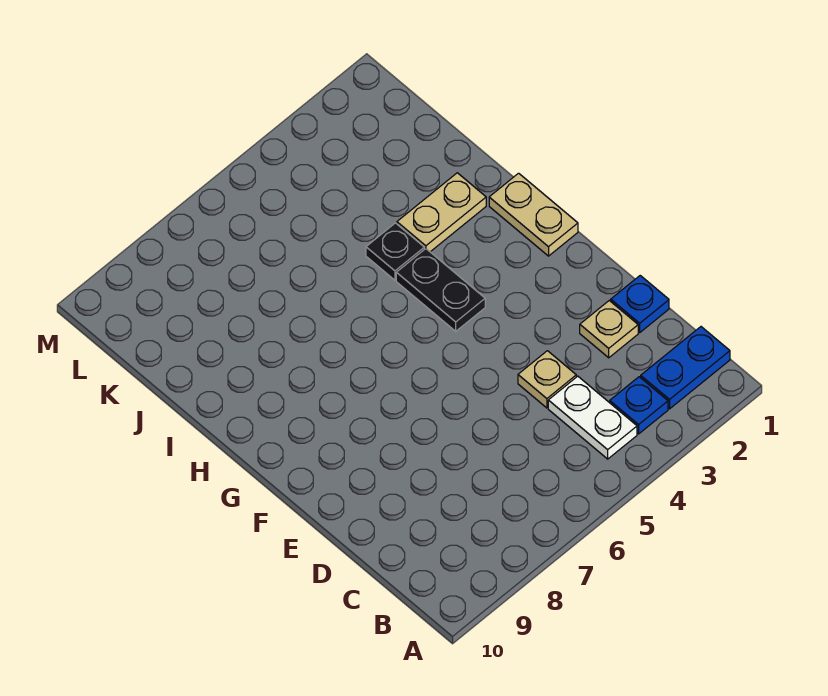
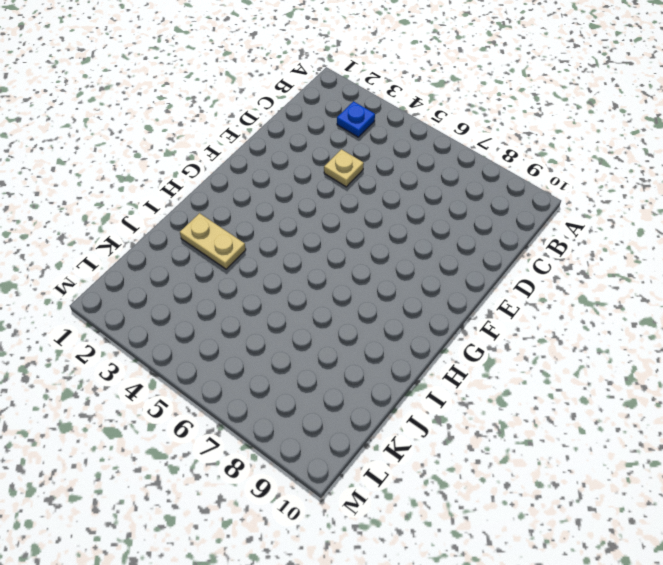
none -> blue plate B1:B2 level 1
none -> white plate B4:C4 level 1

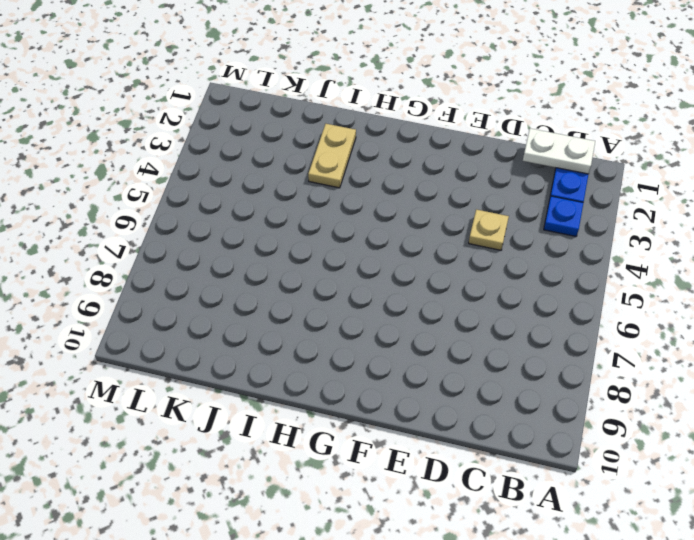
white plate B1:C1 level 2 -> white plate B4:C4 level 1
none -> blue plate D1 level 1
none -> tan plate D2 level 1

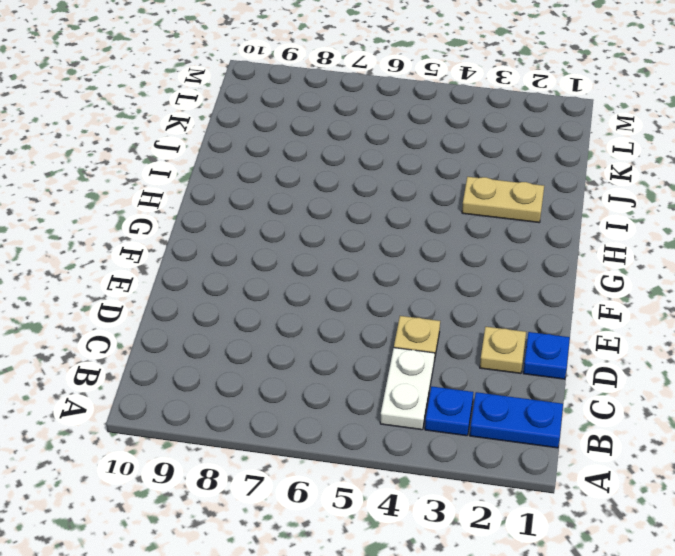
none -> tan plate G1:H1 level 1
none -> black plate G4:H4 level 1

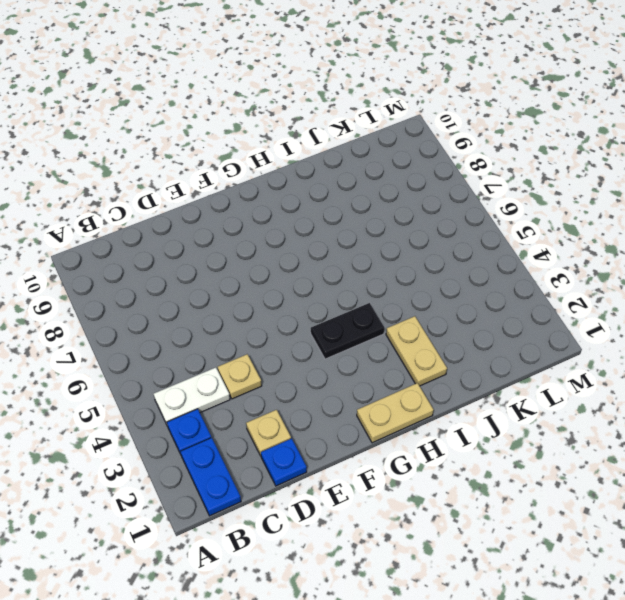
none -> black plate I4 level 1

